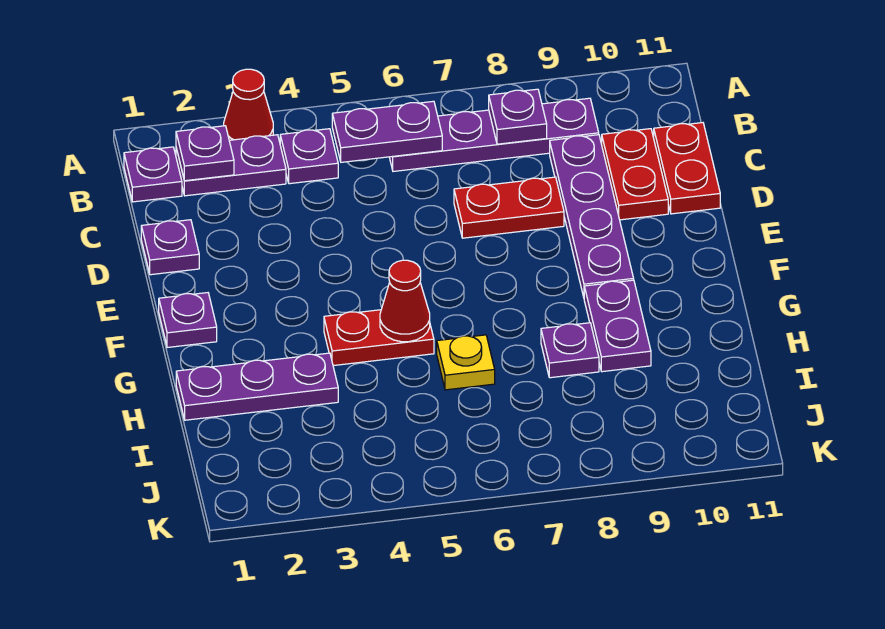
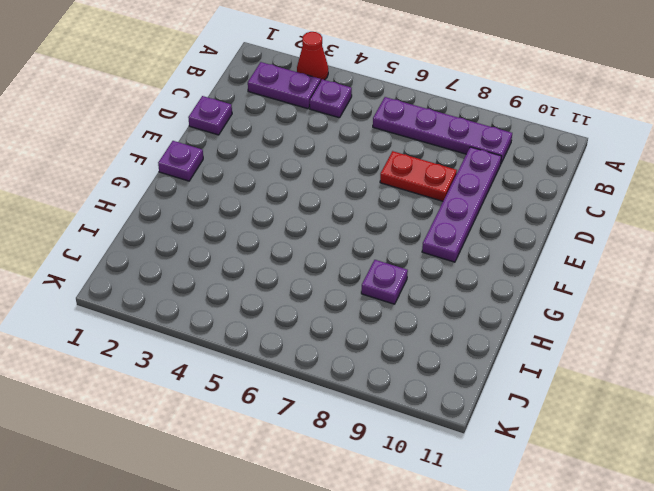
none -> purple plate B1 level 1
none -> red plate C10:D10 level 1
none -> red plate C11:D11 level 1

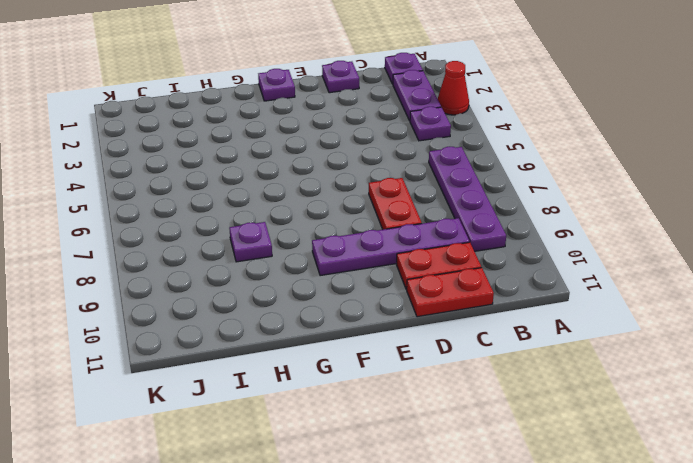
none -> red plate G4:G5 level 1
none -> purple plate G9:H9 level 1
none -> purple plate H1:H3 level 1

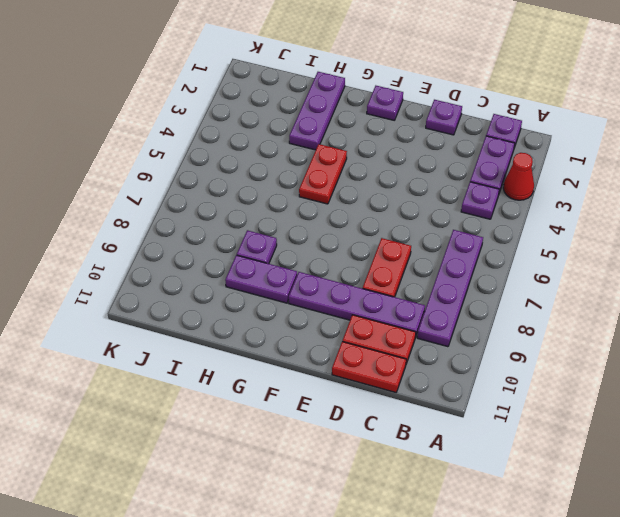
none -> yellow plate H6 level 1
none -> purple plate B2 level 2
none -> purple plate B5:B6 level 2

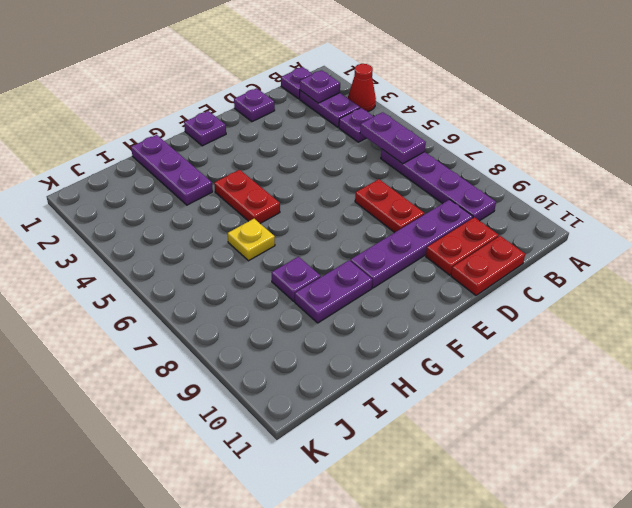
none -> purple plate B8 level 2
none -> red cone G5 level 2

